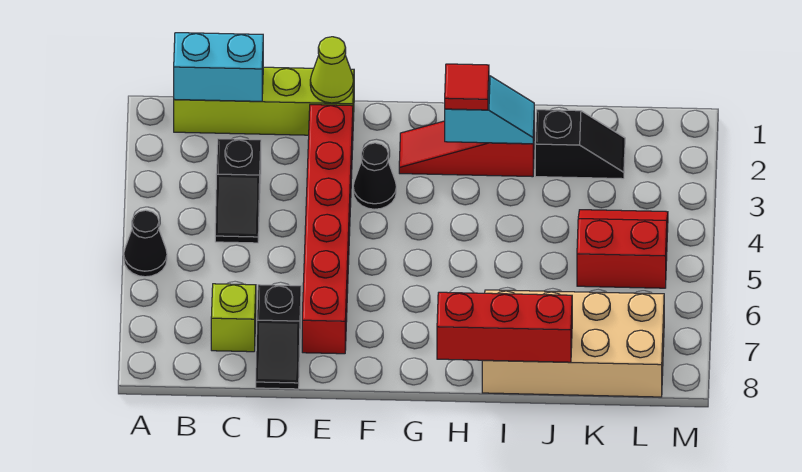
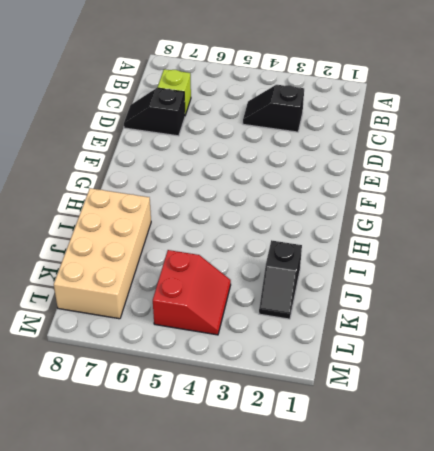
none -> black cone A5 level 1
none -> lime brick B1:E1 level 1
none -> red brick E2:E7 level 1

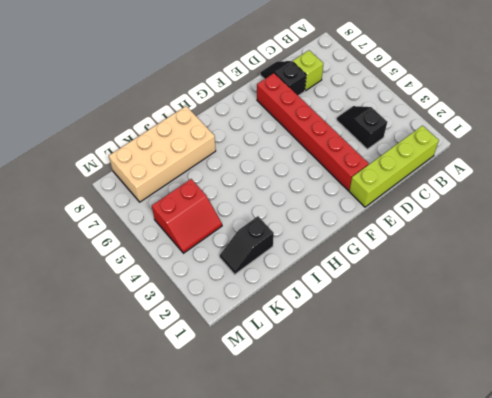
none -> black cone A5 level 1
none -> black cone F3 level 1
none -> red slope G2:I2 level 1 top I

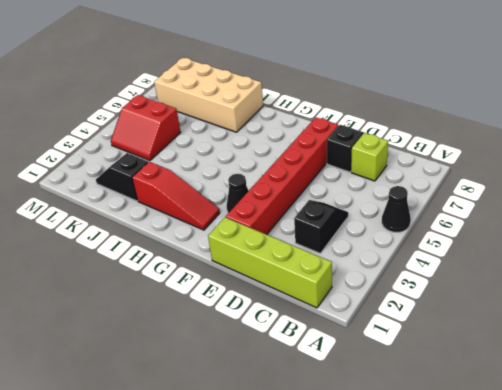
none -> cyan brick B1:C1 level 2
none -> lime cone E1 level 2
none -> cyan slope H2:I2 level 2 top H

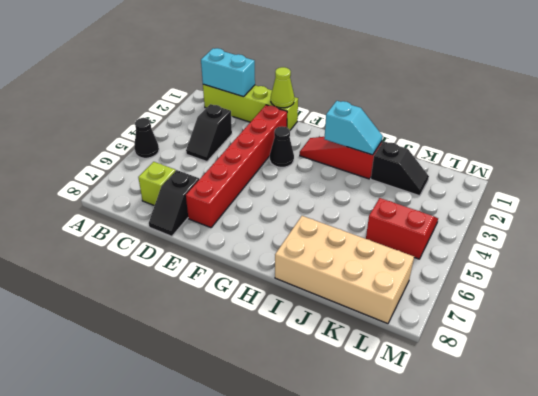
none -> red brick H8:J8 level 2
none -> red tile H2 level 3

